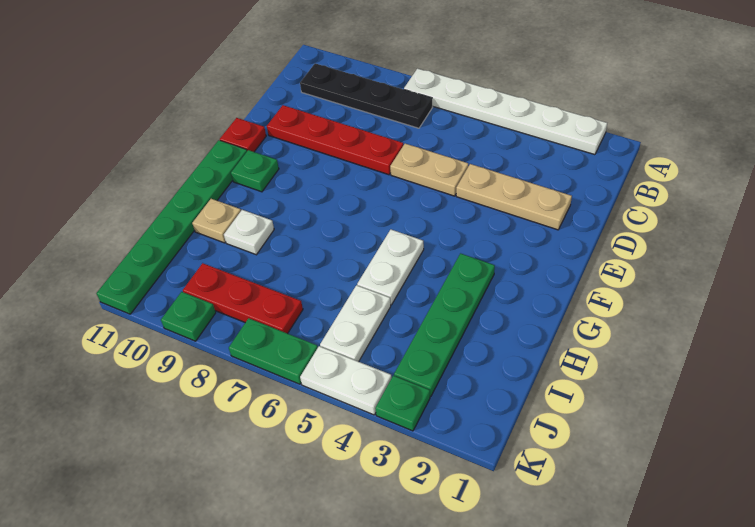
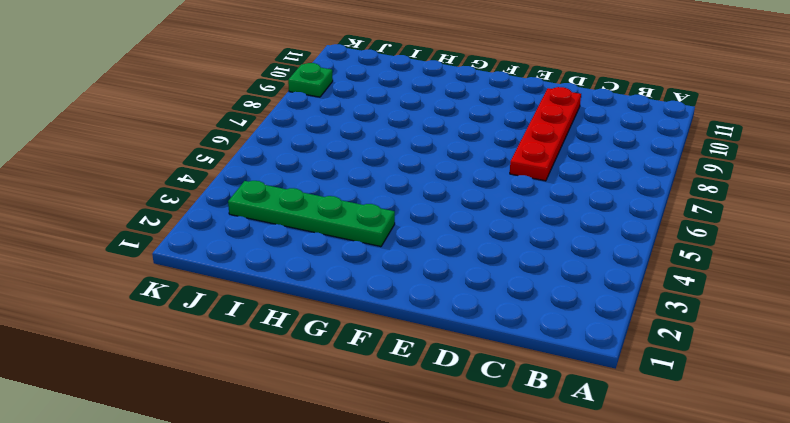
none -> white plate A2:A7 level 1
none -> black plate B7:B10 level 1
none -> tan plate D2:D4 level 1

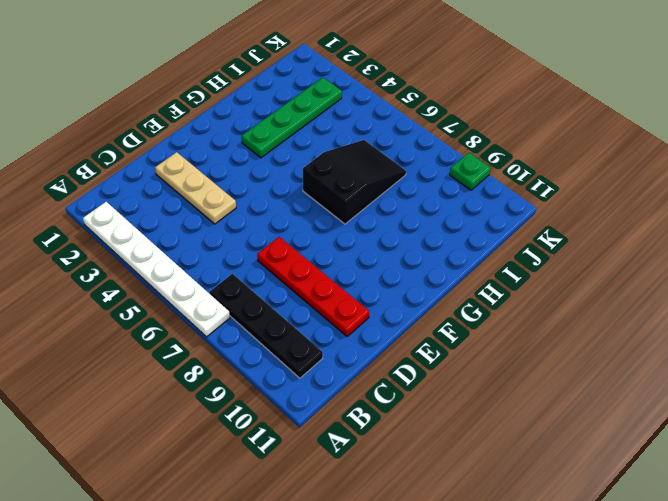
black slope G6:I7 level 1 top G -> none
none -> tan plate D5:D6 level 1
none -> red plate E11 level 1
none -> green plate F10 level 1

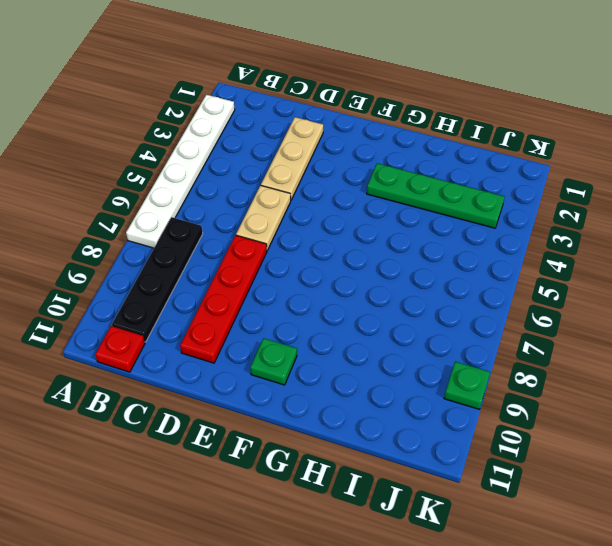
red plate B11 level 1 -> red plate E11 level 1
none -> green plate F11:K11 level 1
none -> white plate G5:H5 level 1
none -> white plate H9 level 1

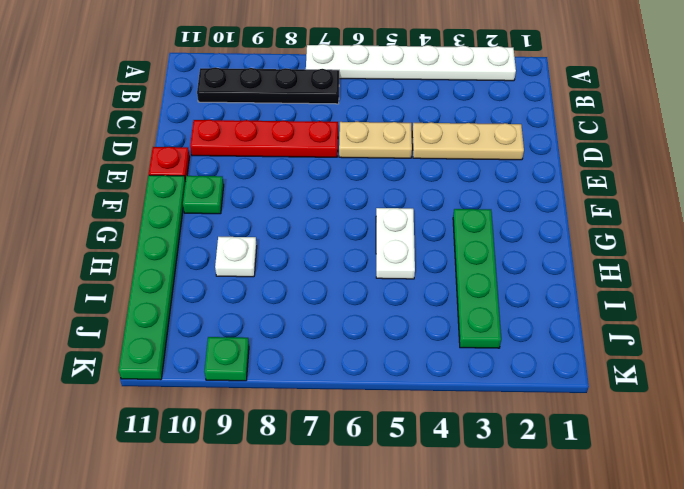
none -> tan plate H10 level 1
none -> white plate I5:J5 level 1
none -> red plate J7:J9 level 1

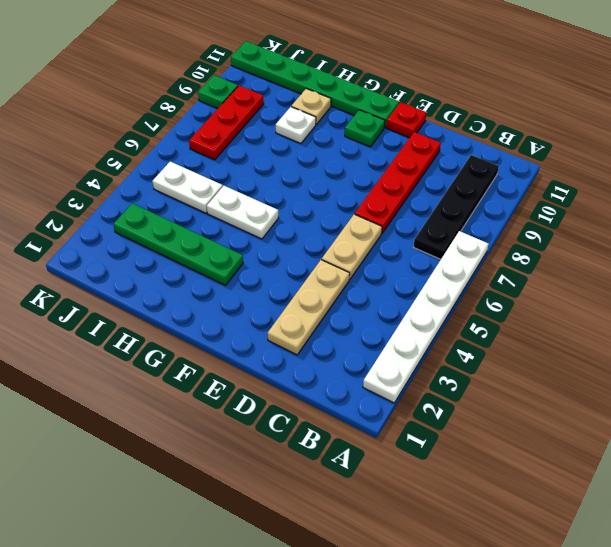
none -> green plate K3 level 1
none -> white plate K4:K5 level 1
none -> green plate K6:K7 level 1

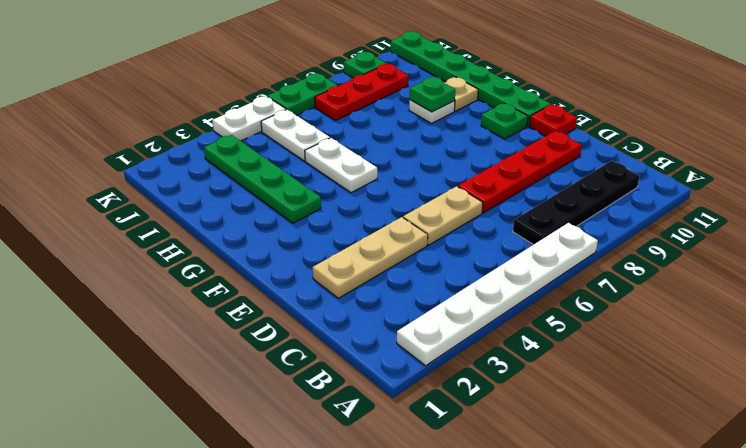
green plate H9 level 2 -> green plate K3 level 1

